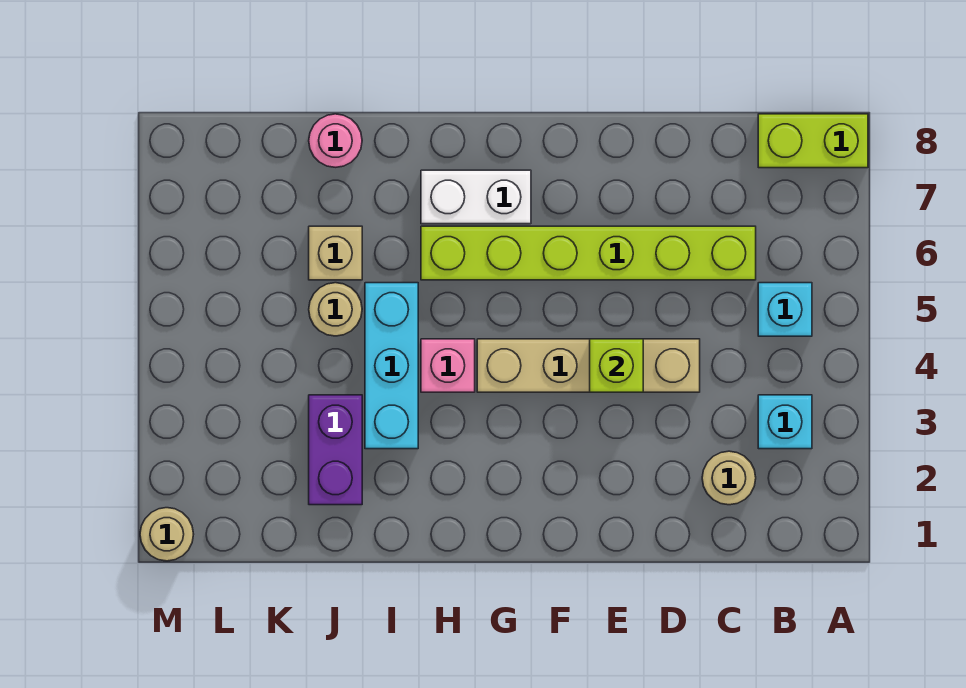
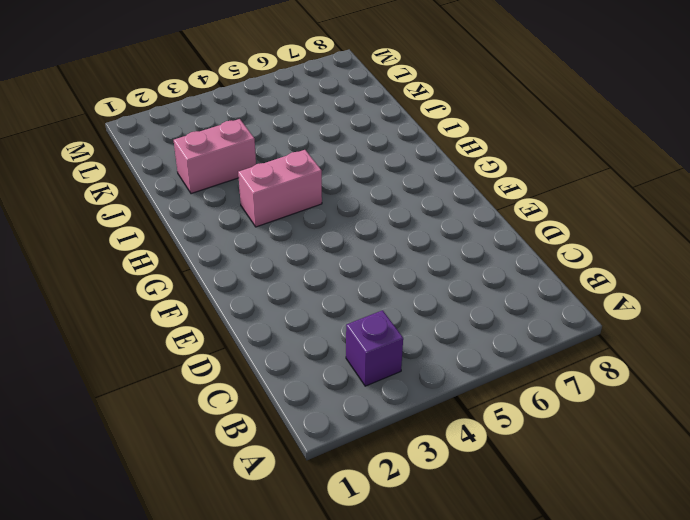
purple brick B3 level 1 -> cyan brick B3 level 1
pink brick H3:H4 level 1 -> pink brick H4 level 1
pink brick J2:J3 level 1 -> purple brick J2:J3 level 1
none -> lime brick A8:B8 level 1
none -> cyan brick B5 level 1
none -> tan round brick C2 level 1

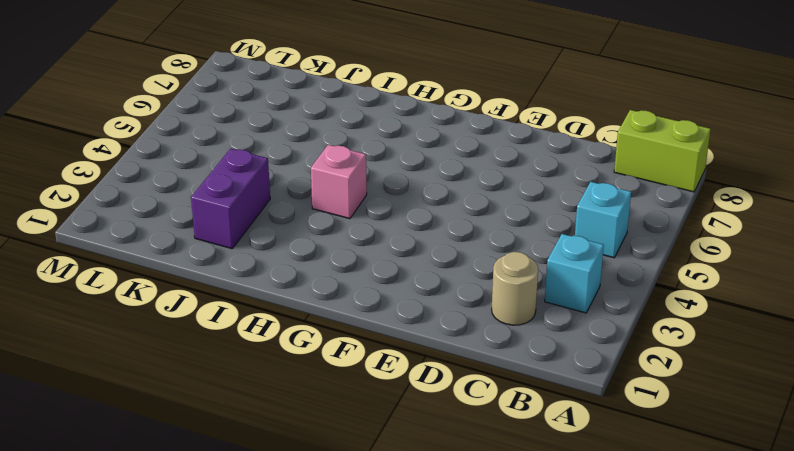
none -> lime brick C6:H6 level 1
none -> tan brick D4:G4 level 1
none -> white brick G7:H7 level 1

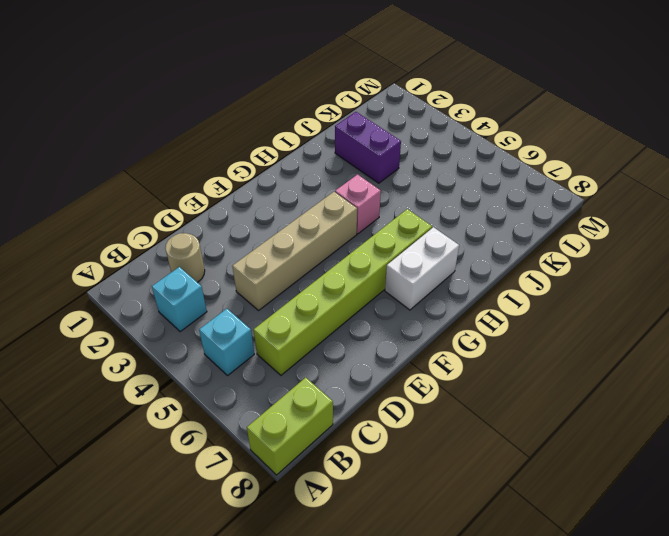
none -> cyan brick I3:I5 level 1
none -> tan round brick J5 level 1
none -> tan brick J6 level 1

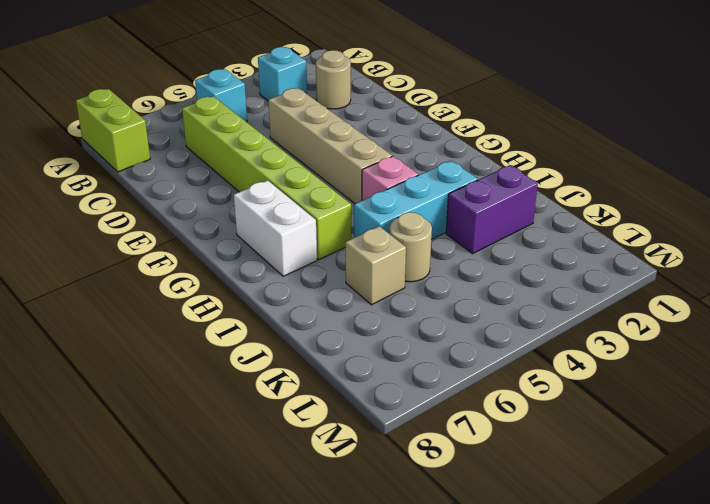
none -> pink round brick J8 level 1
none -> tan round brick M1 level 1
none -> lime brick E4 level 2

